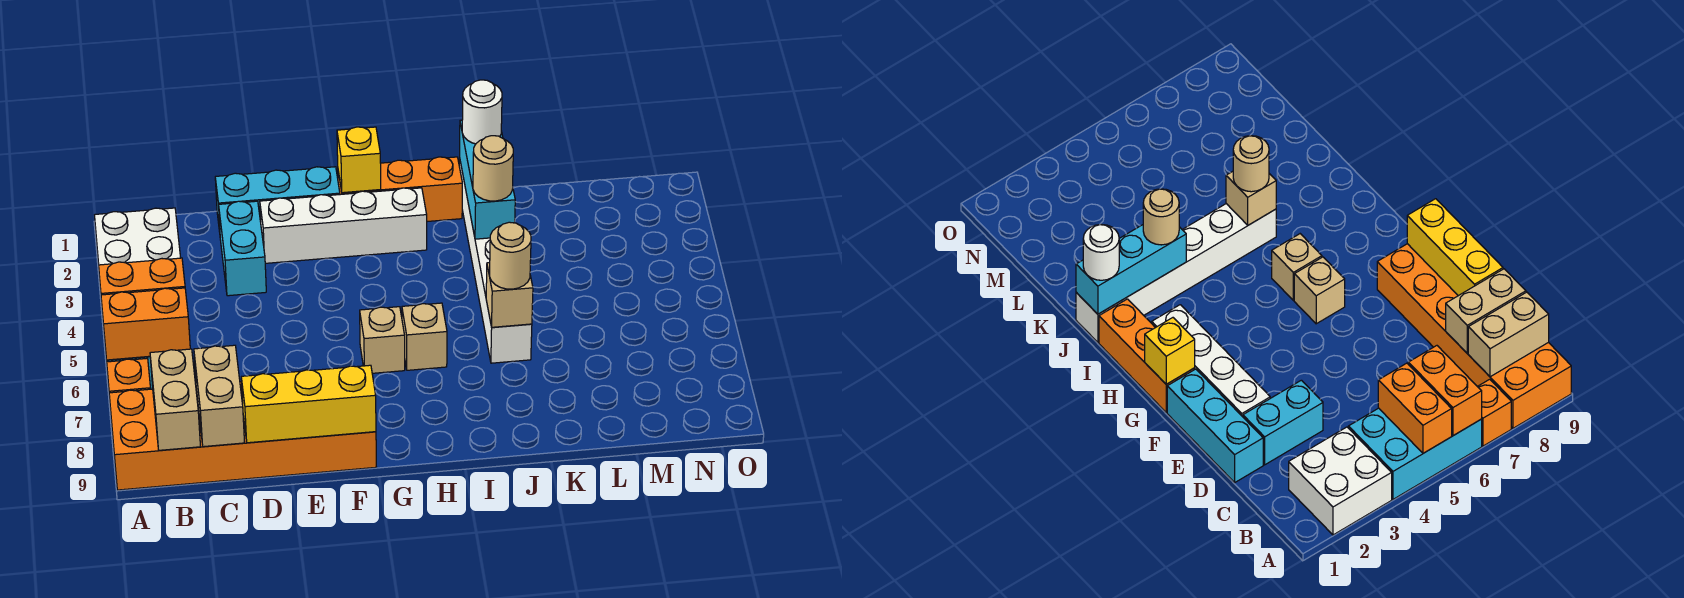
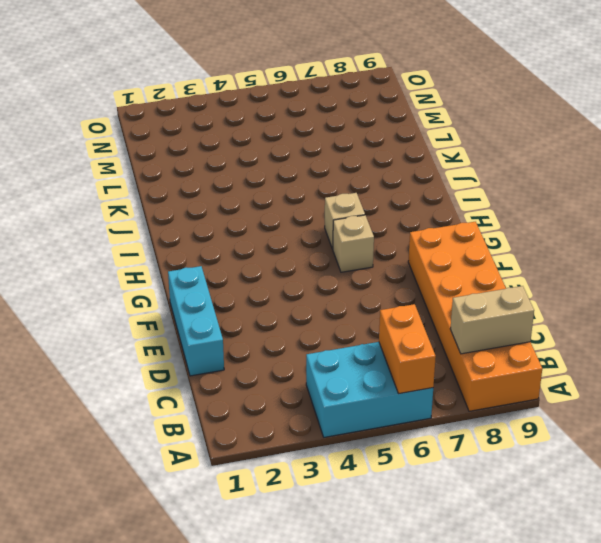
none -> white brick A2:B3 level 1
none -> orange brick A7 level 1
none -> cyan brick D2:D3 level 1

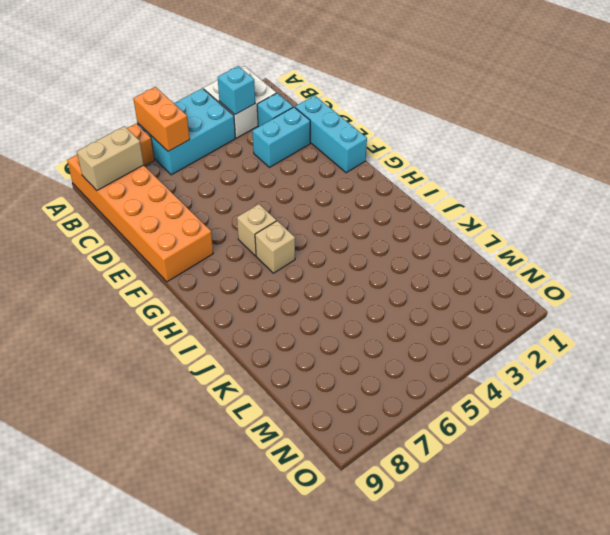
cyan brick B3 level 2 -> none
cyan brick C2 level 1 -> none
none -> white brick E2:H2 level 1
none -> orange brick G1:I1 level 1
none -> white brick J1:J6 level 1

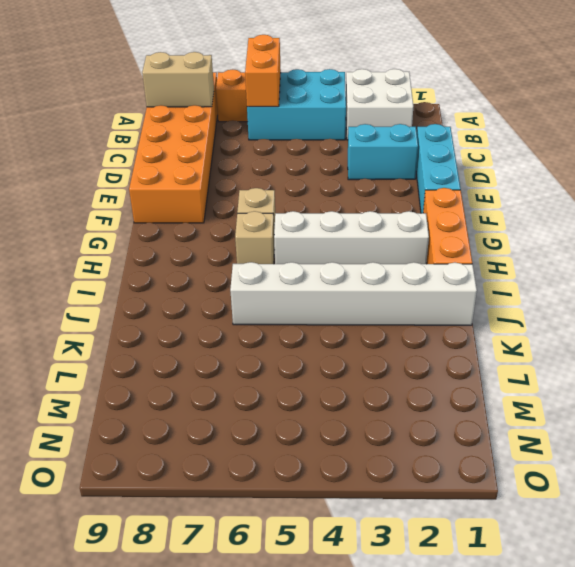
white brick H2:H5 level 1 -> white brick E2:H2 level 1
none -> orange brick A5:B5 level 2
none -> tan brick C8:C9 level 2
none -> yellow brick D9:F9 level 2

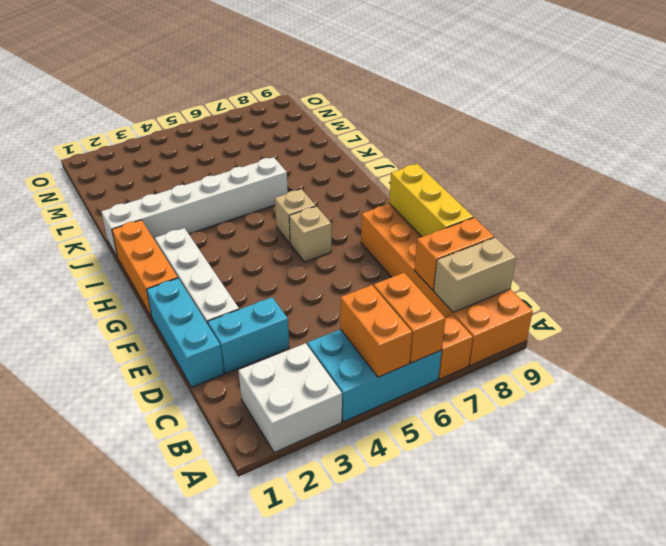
orange brick C8:C9 level 2 -> tan brick C8:C9 level 2
none -> yellow brick G1 level 2
none -> cyan brick J1:J3 level 2
none -> tan brick J6 level 2

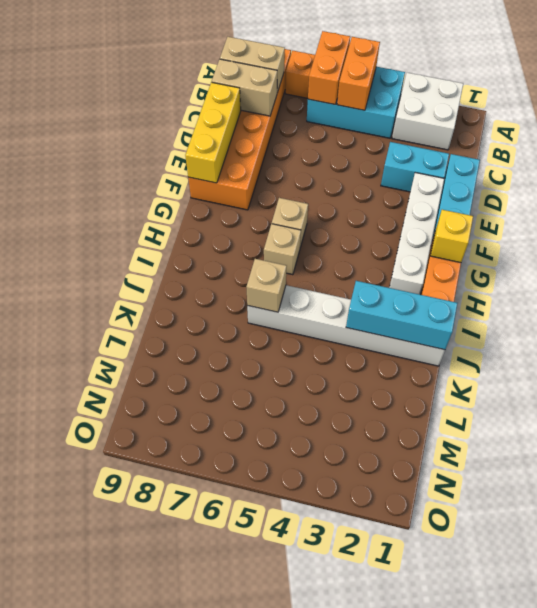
none -> white round brick J1 level 3
none -> tan round brick J3 level 3
none -> tan round brick J6 level 3

